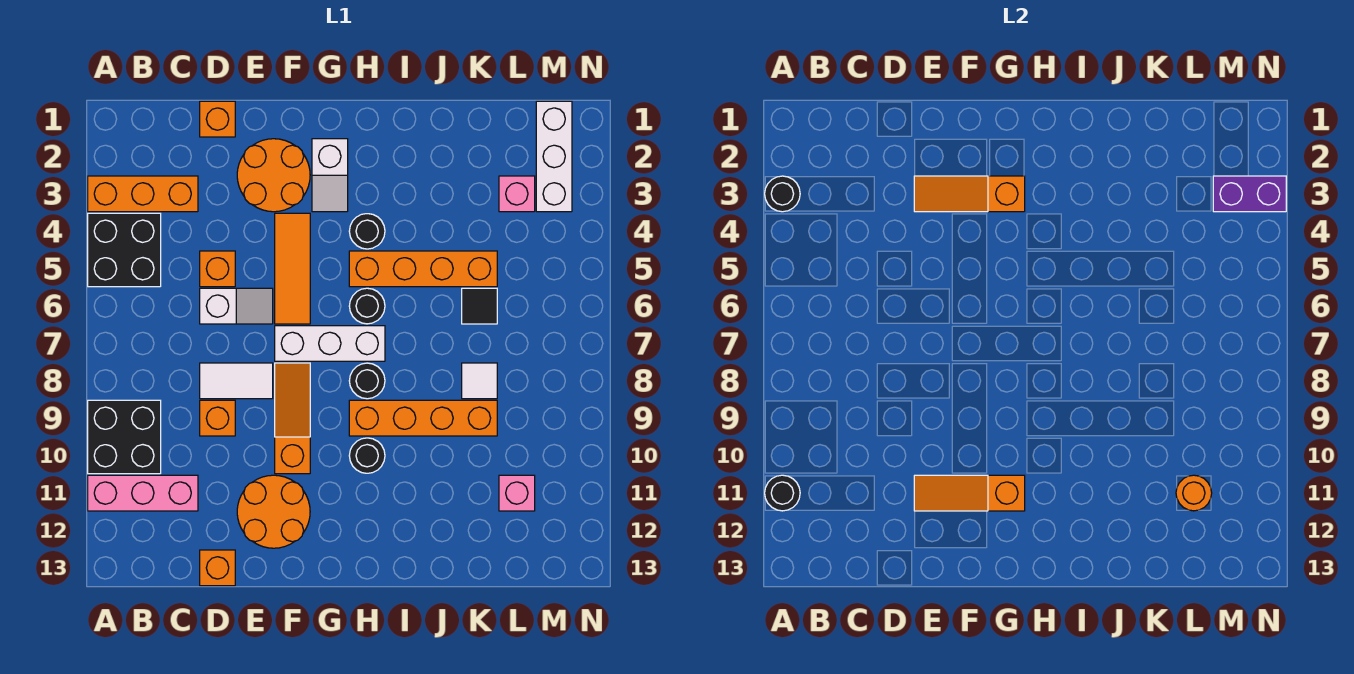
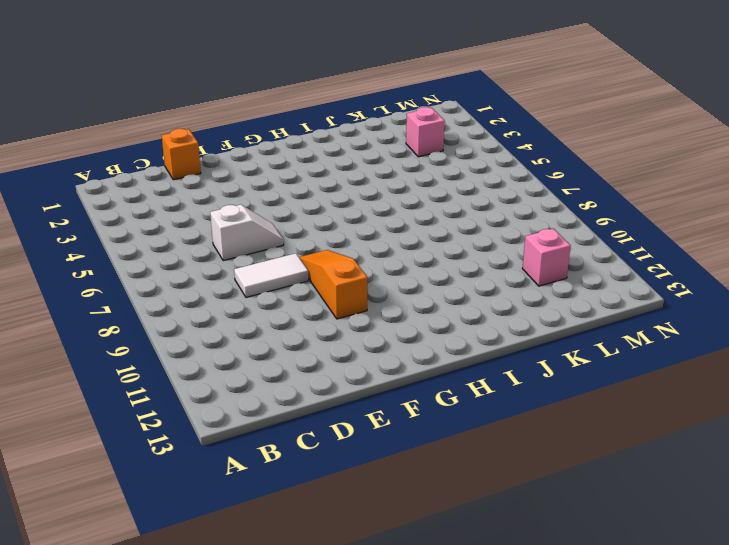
none -> orange brick A3:C3 level 1
none -> black brick A4:B5 level 1
none -> black brick A9:B10 level 1
none -> pink brick A11:C11 level 1

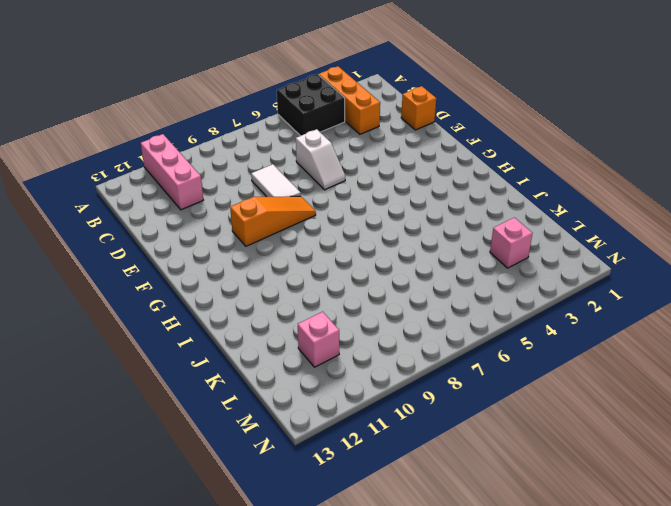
none -> black brick A9:B10 level 1
none -> orange brick D5 level 1
none -> orange brick D9 level 1
none -> orange brick D13 level 1

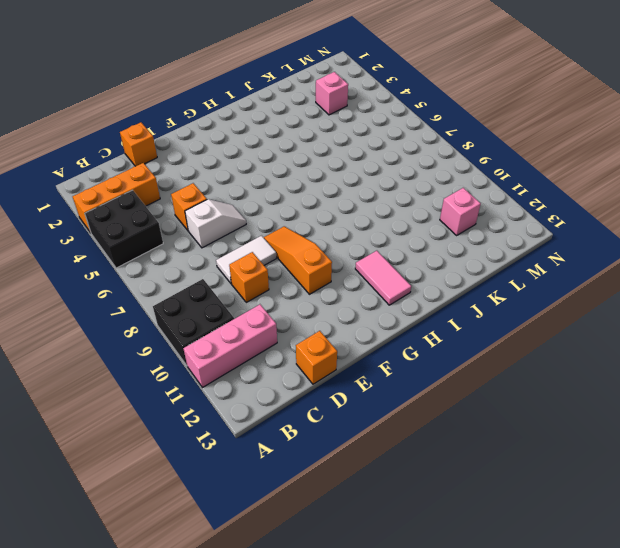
pink tile H11:H12 level 1 -> none
none -> orange round brick E2:F3 level 1
none -> orange round brick E11:F12 level 1
none -> orange tile F4:F6 level 1
none -> white brick F7:H7 level 1

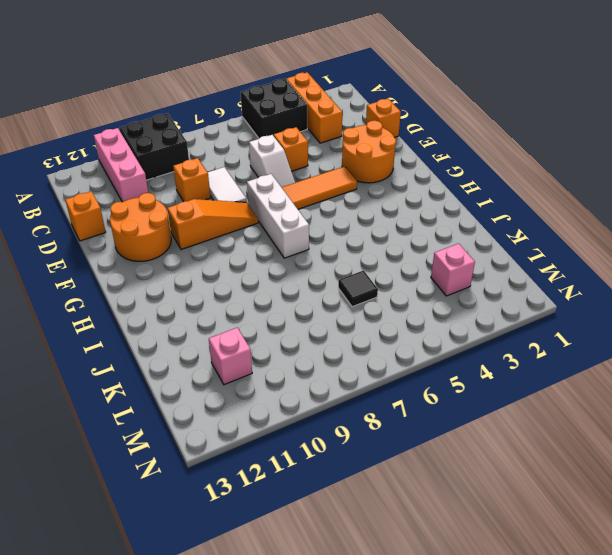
none -> white slope G2:G3 level 1 top 2
none -> black round brick H4 level 1
none -> orange brick H5:K5 level 1
none -> black round brick H6 level 1

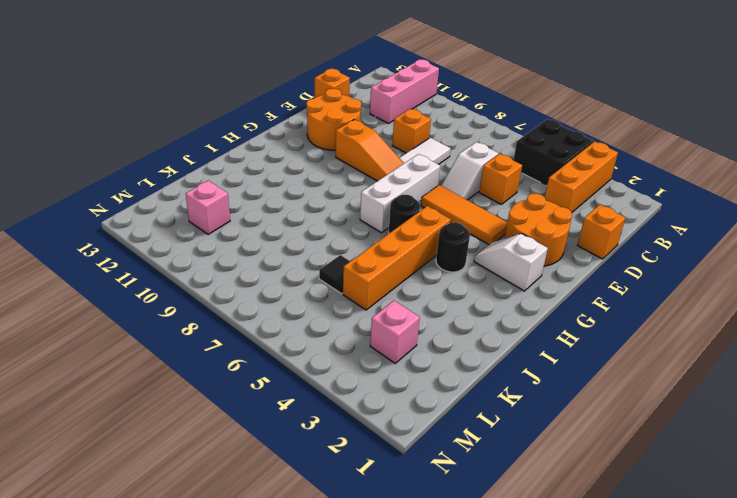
none -> black brick A9:B10 level 1
none -> black round brick H8 level 1
none -> orange brick H9:K9 level 1
none -> black round brick H10 level 1

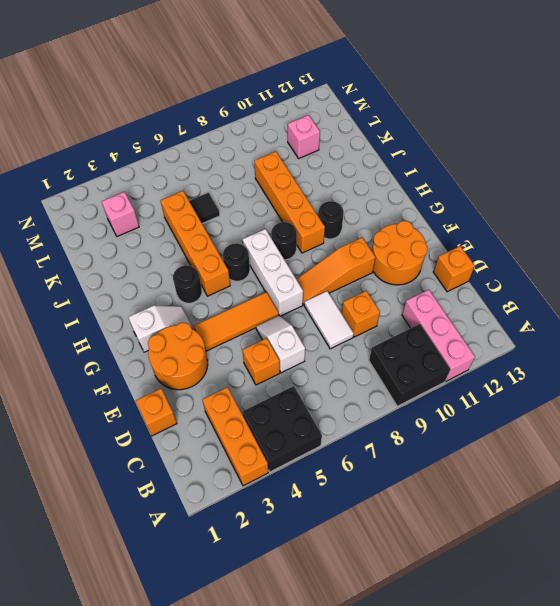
none -> white tile K8 level 1
none -> white brick M1:M3 level 1
none -> black round brick A3 level 2
none -> black round brick A11 level 2

